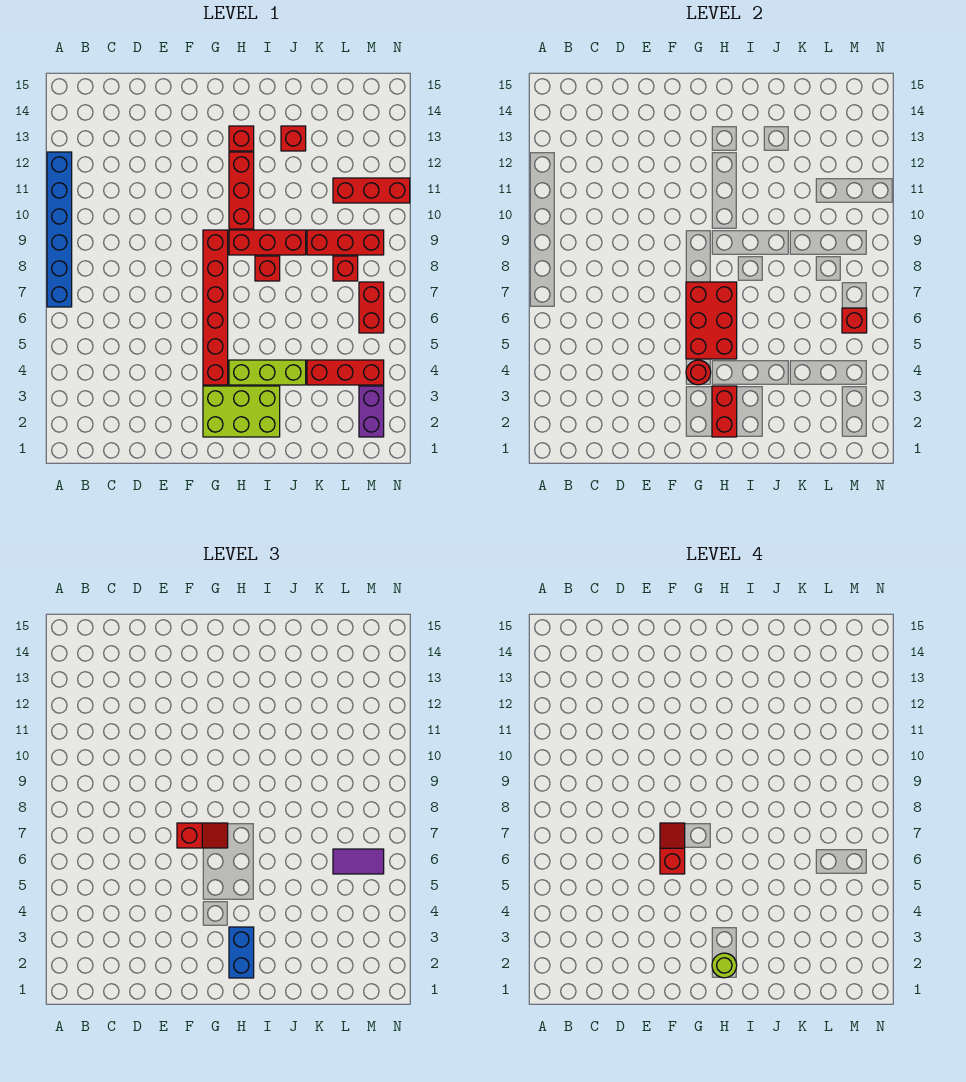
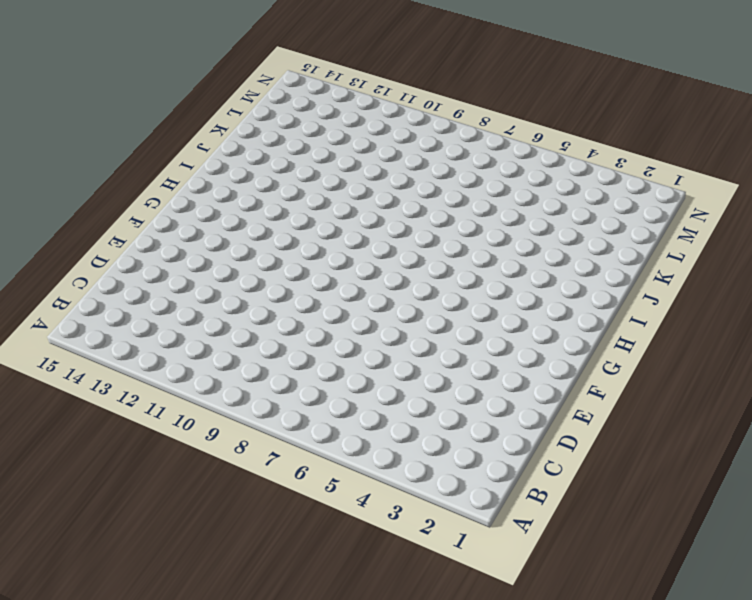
none -> blue brick A7:A12 level 1
none -> lime brick G2:I3 level 1
none -> red brick G4:G9 level 1

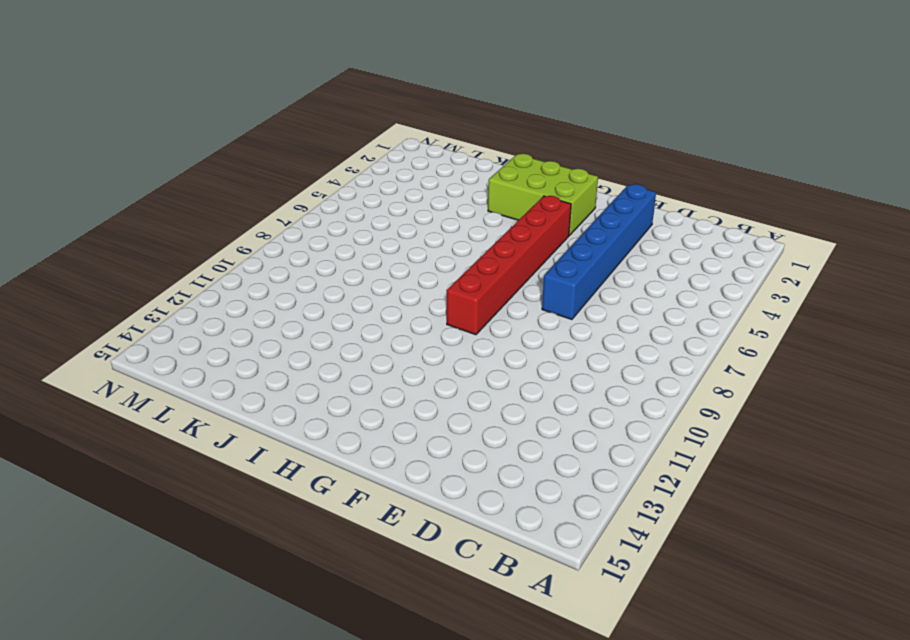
blue brick E2:E7 level 1 -> blue brick A7:A12 level 1
none -> lime brick H4:J4 level 1
none -> red brick H9:J9 level 1
none -> red brick H10:H12 level 1

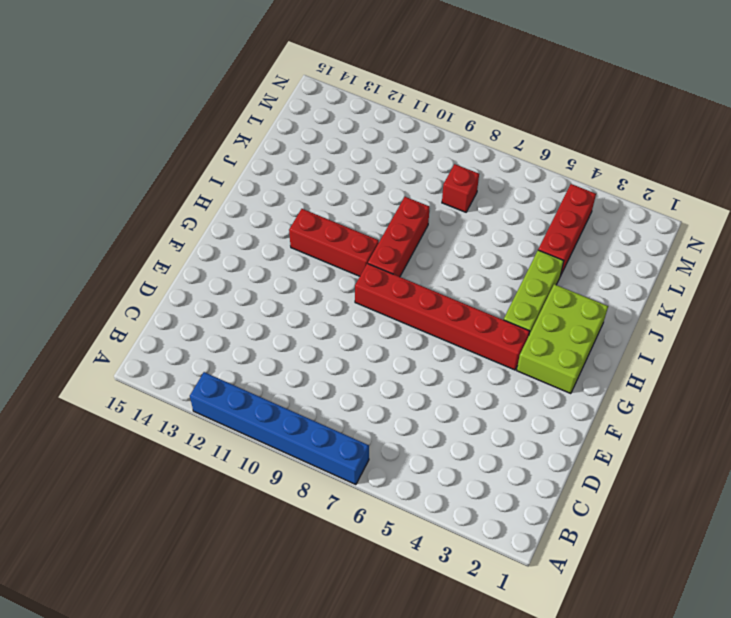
none -> red brick H13 level 1
none -> red brick I8 level 1
none -> red brick J13 level 1

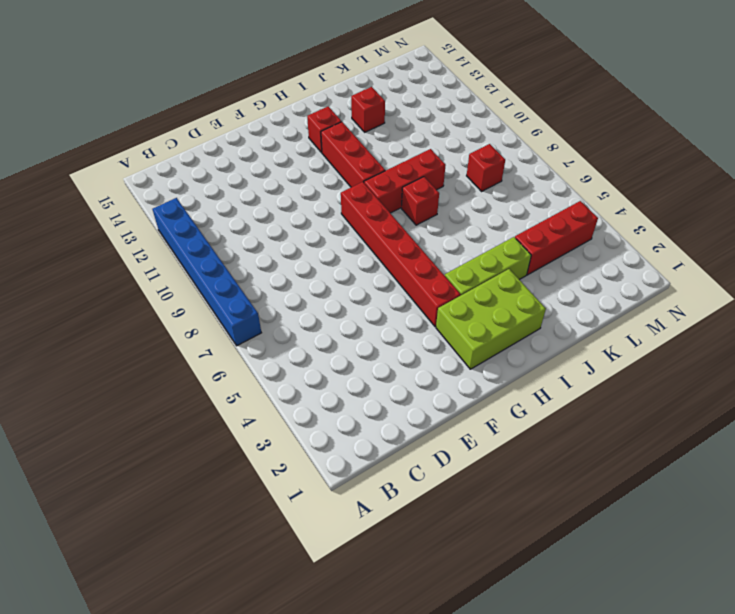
none -> red brick K9:M9 level 1
none -> red brick L11:N11 level 1
none -> purple brick M2:M3 level 1

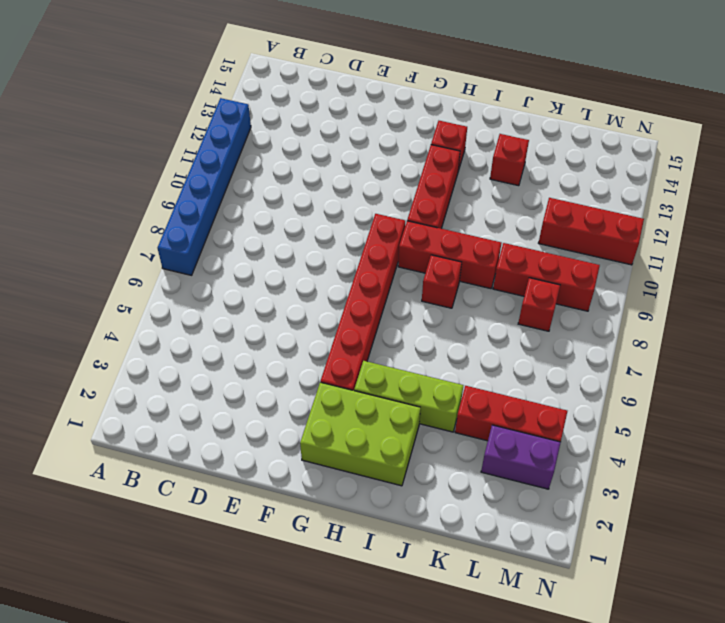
purple brick L3:M3 level 1 -> purple brick M2:M3 level 1
none -> red brick M6:M7 level 1
none -> red round brick G4 level 2
none -> red brick G5:H7 level 2

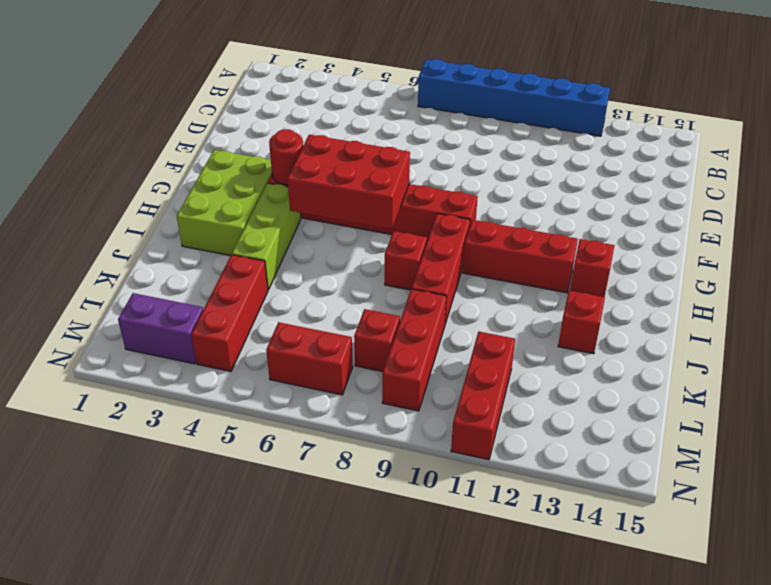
none -> red brick H2:H3 level 2
none -> red brick M6 level 2
none -> red slope F7:G7 level 3 top F

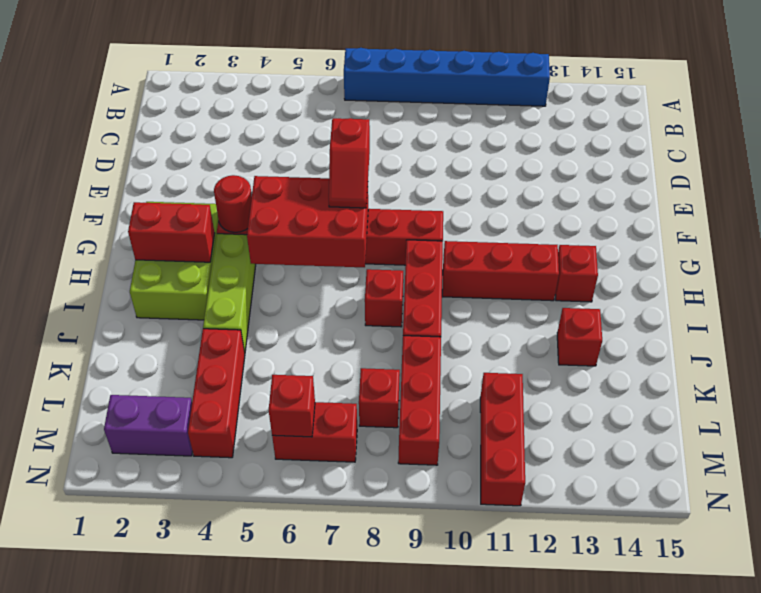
none -> blue brick H2:H3 level 3
none -> purple tile L6:M6 level 3
none -> red slope F6:F7 level 4 top 6

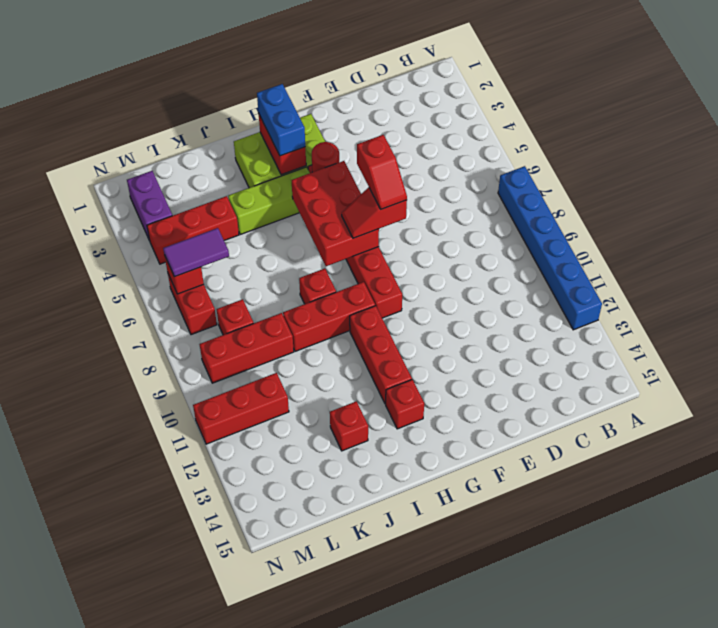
none -> lime round brick H2 level 4

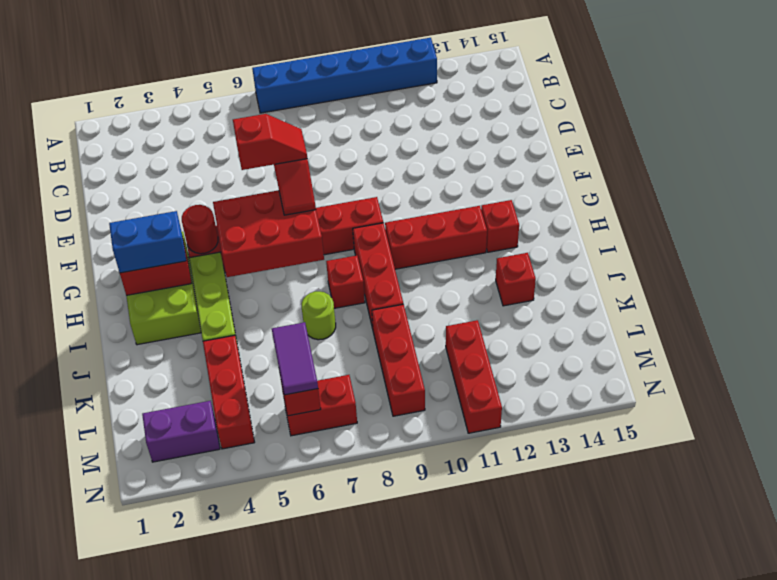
lime round brick J7 level 1 -> lime round brick H2 level 4
none -> red brick L8 level 1

